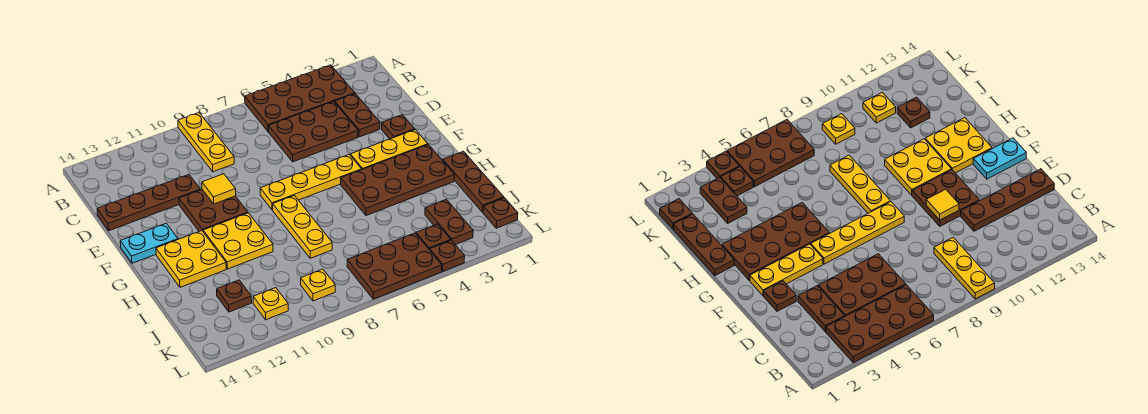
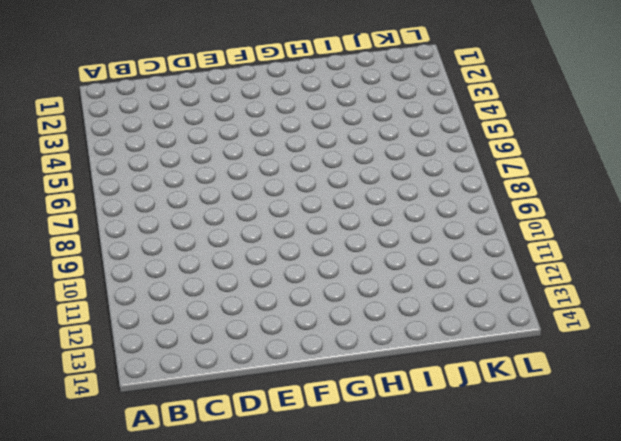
none -> brown plate A3:B6 level 1
none -> yellow plate A9:C9 level 1
none -> brown plate C3:D3 level 1

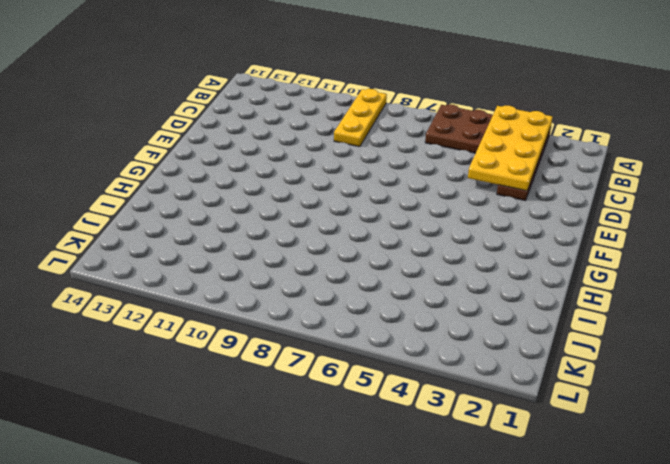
yellow plate A3:D4 level 2 -> none
none -> brown plate C4:D6 level 1
none -> brown plate D11:D14 level 1
none -> brown plate E2 level 1

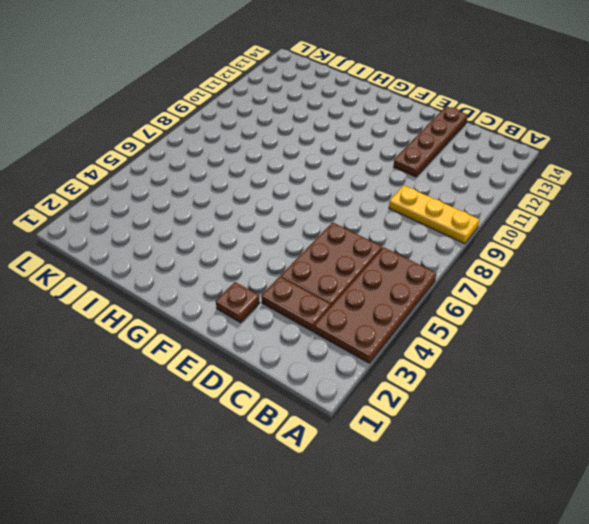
none -> brown plate E10:F11 level 1
none -> yellow plate F2:F4 level 1
none -> yellow plate F5:F8 level 1

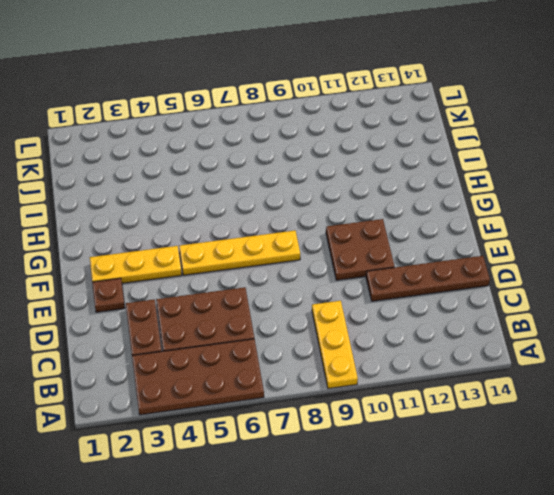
none -> cyan plate F13:F14 level 1
none -> brown plate G2:H5 level 1
none -> yellow plate G8:I8 level 1

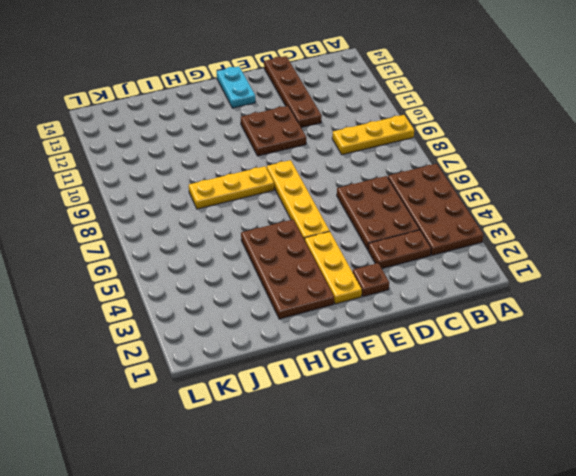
none -> yellow plate G10:H11 level 1
none -> yellow plate G12:H13 level 1
none -> brown plate H1:J1 level 1

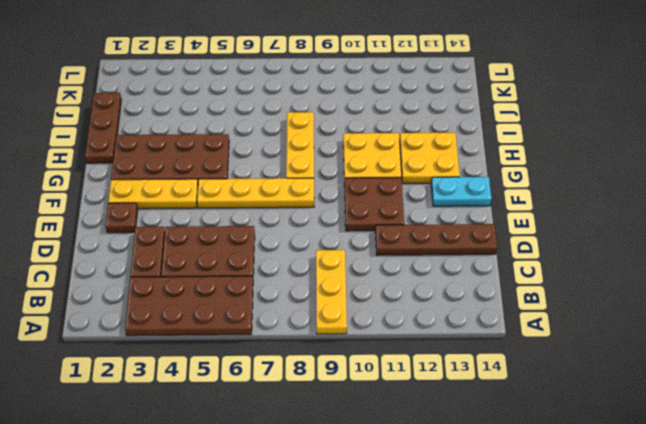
none -> brown plate J3:K3 level 1
none -> brown plate J12 level 1
none -> brown plate K1 level 1

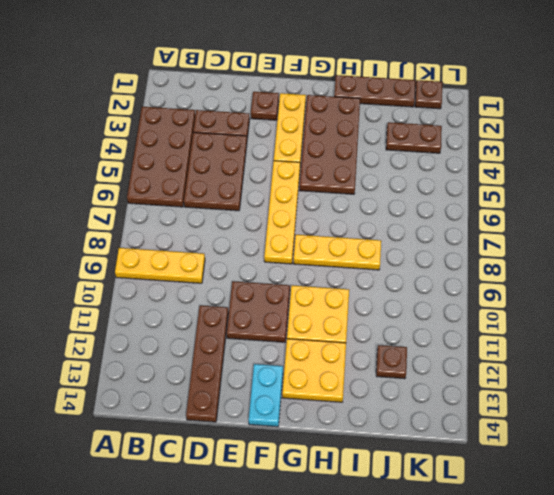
none -> brown plate K4 level 1
none -> brown plate K5:L7 level 1
none -> yellow plate K9 level 1

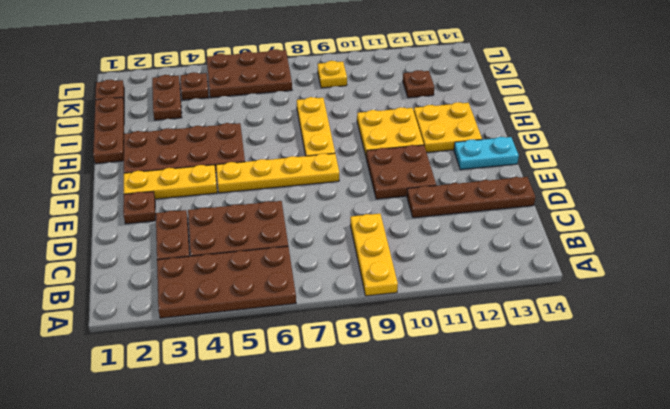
none -> yellow plate K11 level 1
none -> brown plate L4 level 1
none -> yellow tile E10 level 2

